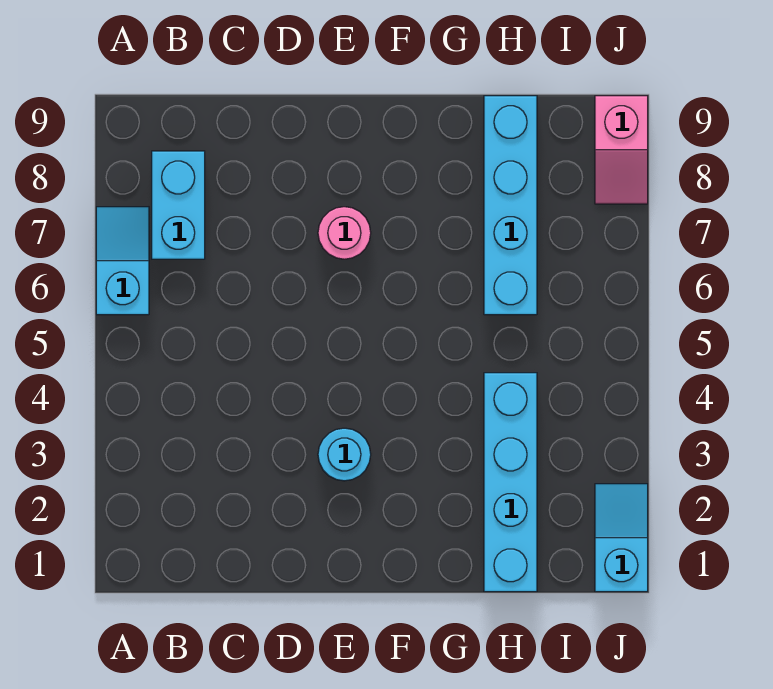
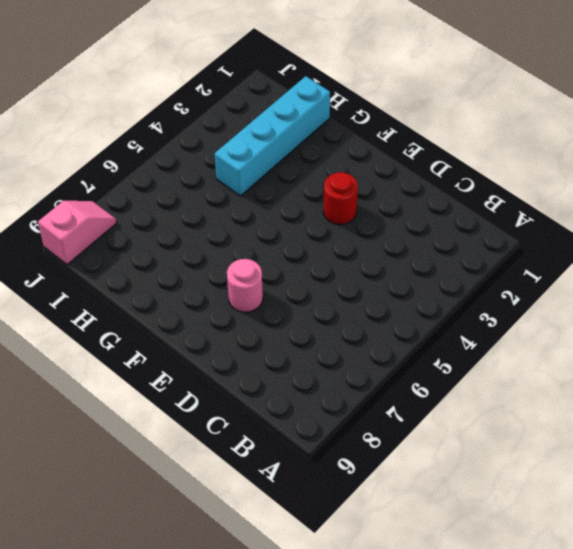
red round brick E3 level 1 -> cyan round brick E3 level 1
none -> cyan slope A6:A7 level 1 top 6
none -> cyan brick B7:B8 level 1

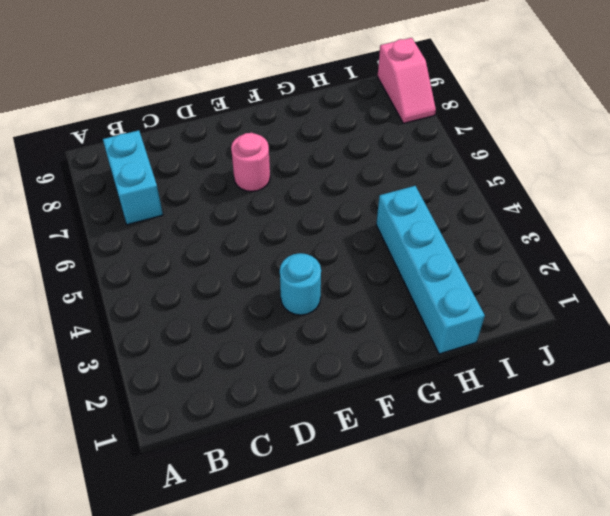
none -> cyan slope A6:A7 level 1 top 6
none -> cyan brick H6:H9 level 1

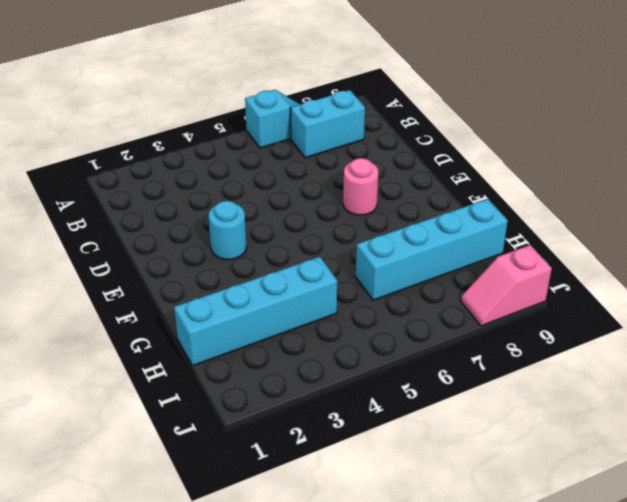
none -> cyan slope J1:J2 level 1 top 1

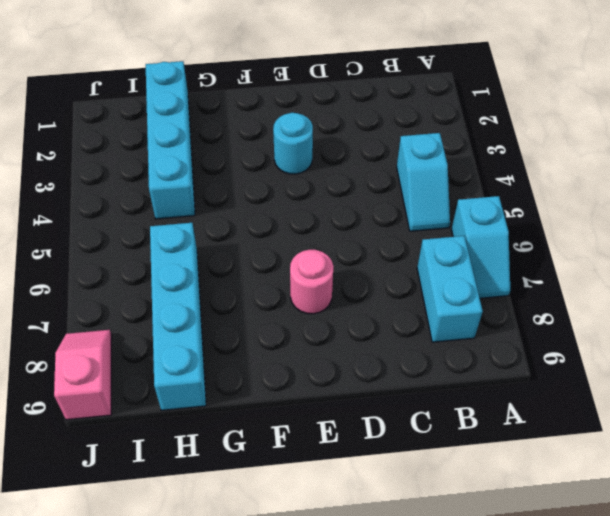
cyan slope B4:B5 level 1 top 4 -> cyan slope J1:J2 level 1 top 1

